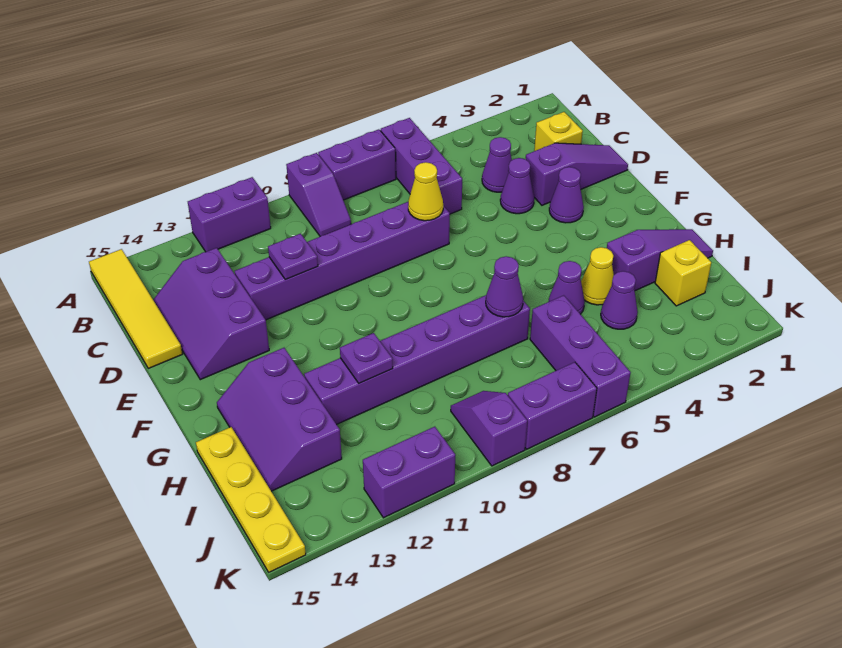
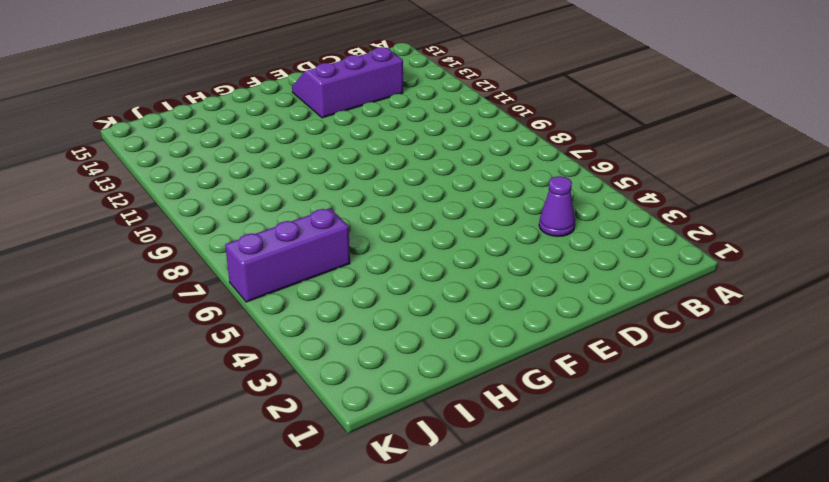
none -> purple brick A6:C6 level 1
none -> purple brick A7:A8 level 1
none -> purple slope A9:B9 level 1 top A

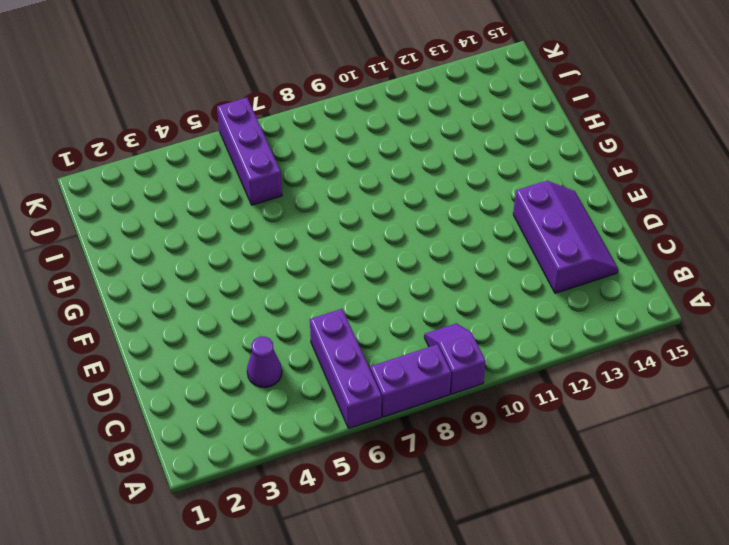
none -> purple brick A11:A12 level 1
none -> yellow tile A15:D15 level 1
none -> yellow brick C2 level 1

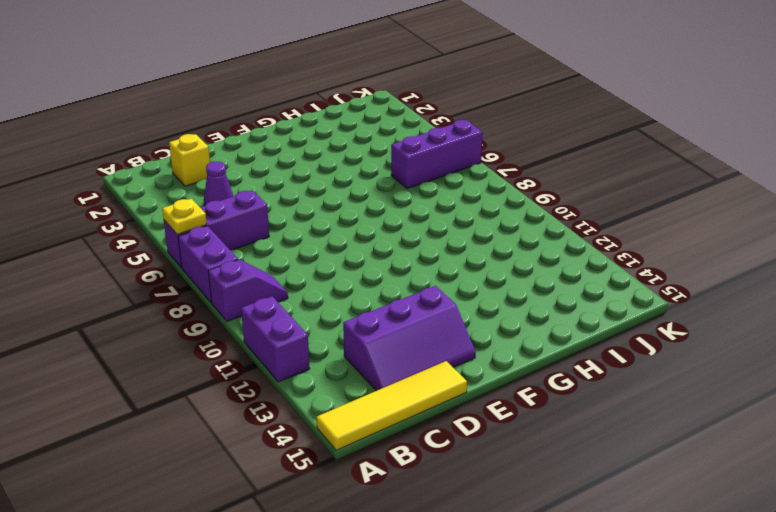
yellow plate A6 level 2 -> none
none -> purple slope D1:D3 level 1 top 3
none -> purple cone D4 level 1
none -> purple brick D7:D12 level 1

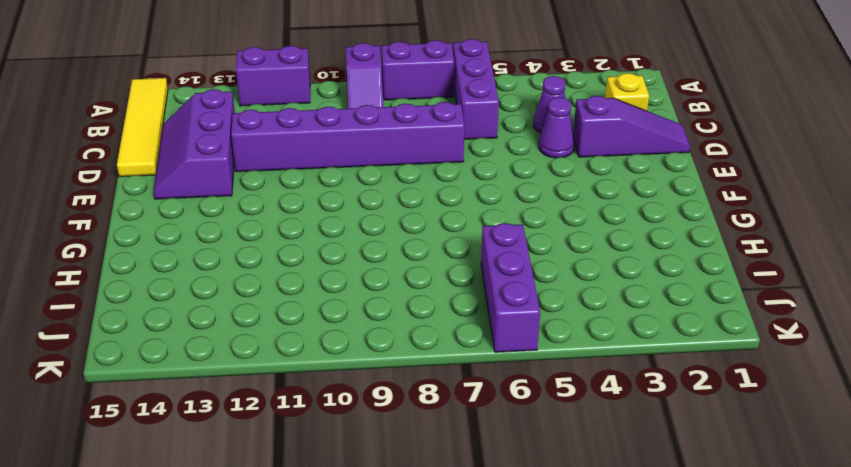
none -> purple cone E3 level 1
none -> purple slope G13:I14 level 1 top 13
none -> purple slope H1:H3 level 1 top 3

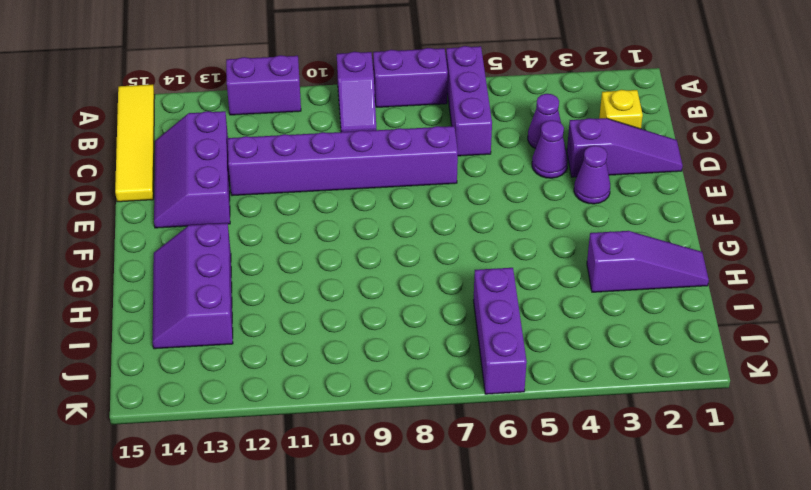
none -> yellow cone H4 level 1
none -> purple cone H5 level 1
none -> purple brick H7:H12 level 1

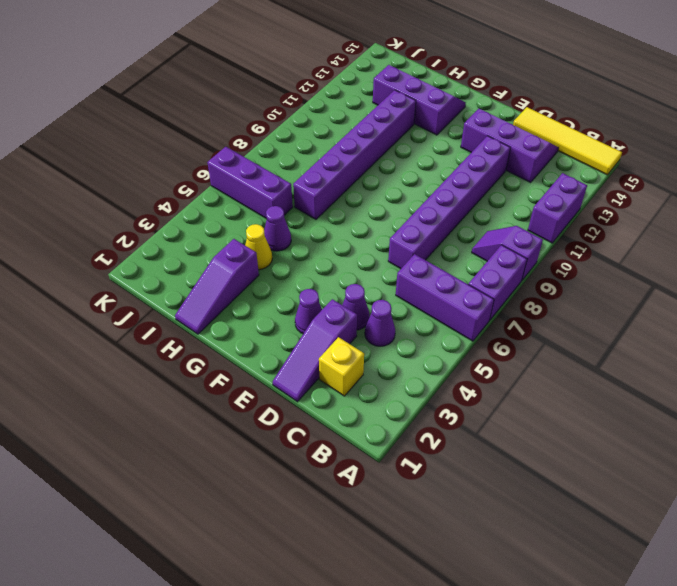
none -> yellow plate H15:K15 level 1
none -> yellow brick I2 level 1
none -> purple cone I4 level 1

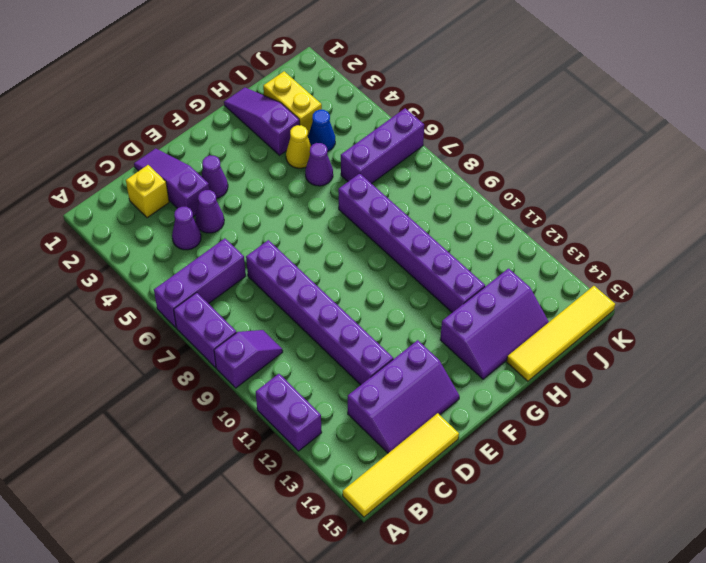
yellow tile H15:K15 level 1 -> yellow plate H15:K15 level 1
yellow brick I2:I3 level 1 -> yellow brick I2 level 1
blue cone I4 level 1 -> purple cone I4 level 1
none -> purple slope J9:K9 level 1 top K
none -> purple brick K7:K8 level 1
none -> purple brick K11:K12 level 1

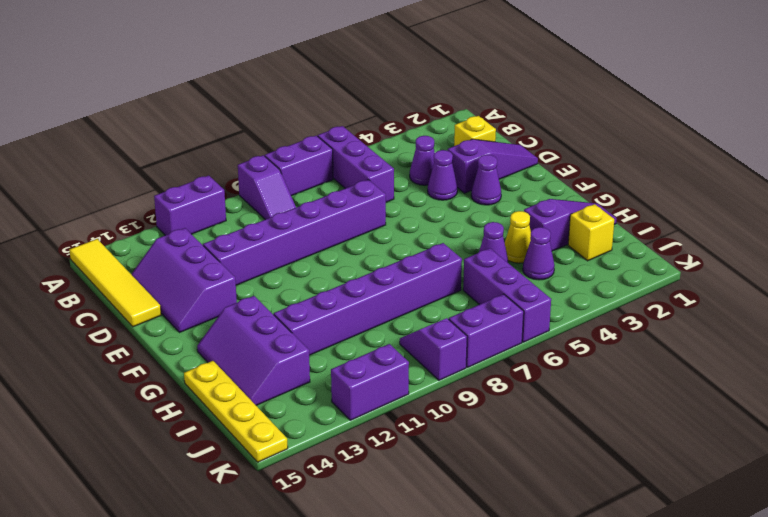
none -> yellow cone D7 level 2
none -> purple plate D11 level 2
none -> purple cone H7 level 2

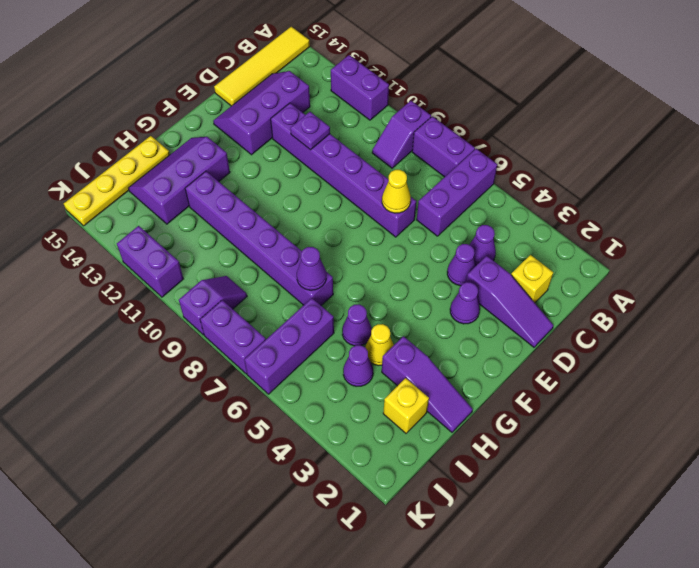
none -> purple plate H11 level 2

